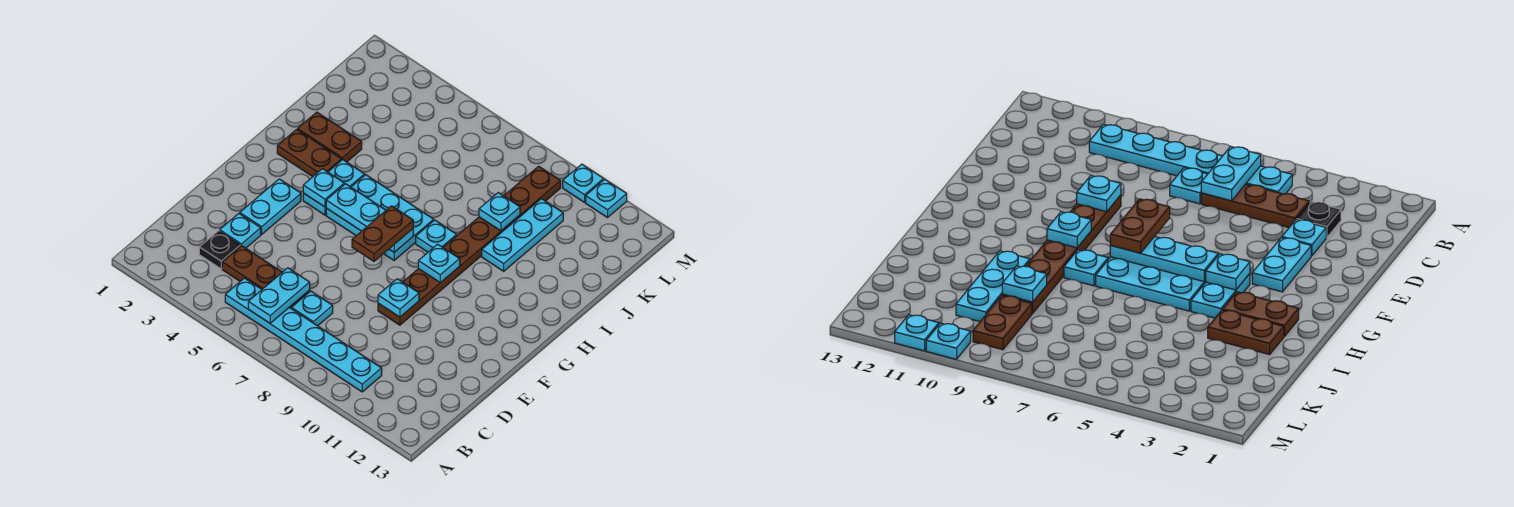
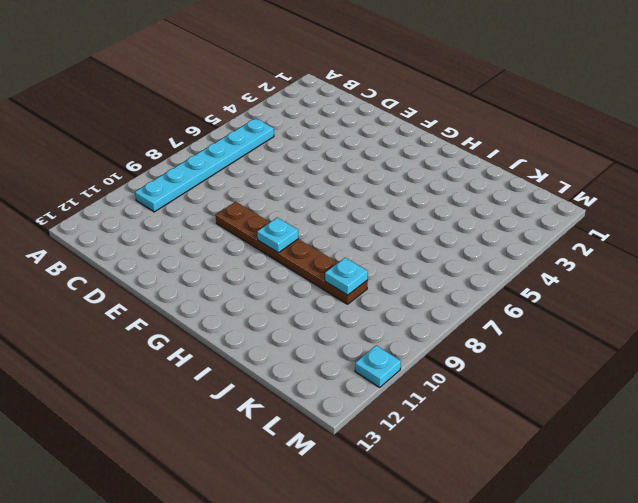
none -> black plate C3 level 1
none -> brown plate C4:C6 level 1
none -> cyan plate C7 level 1

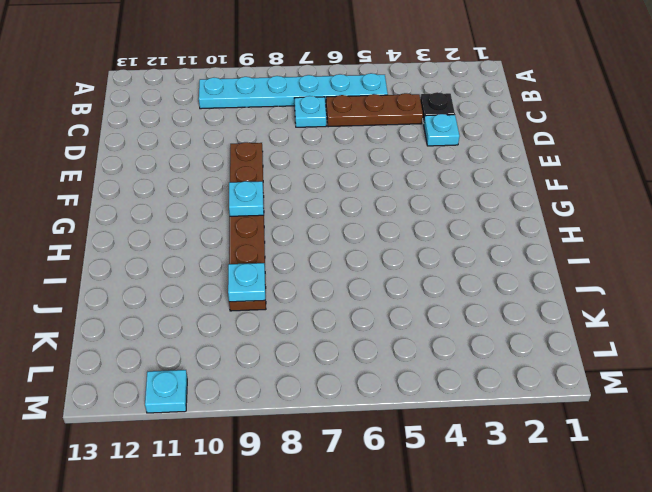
none -> cyan plate E3:F3 level 1
none -> cyan plate G4:H4 level 1
none -> cyan plate G5:H7 level 1

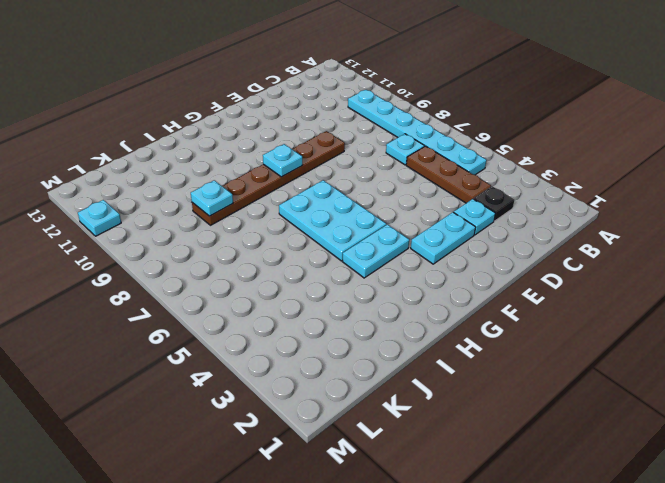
none -> brown plate H2:H3 level 1
none -> cyan plate H8 level 1
none -> brown plate I2:I3 level 1

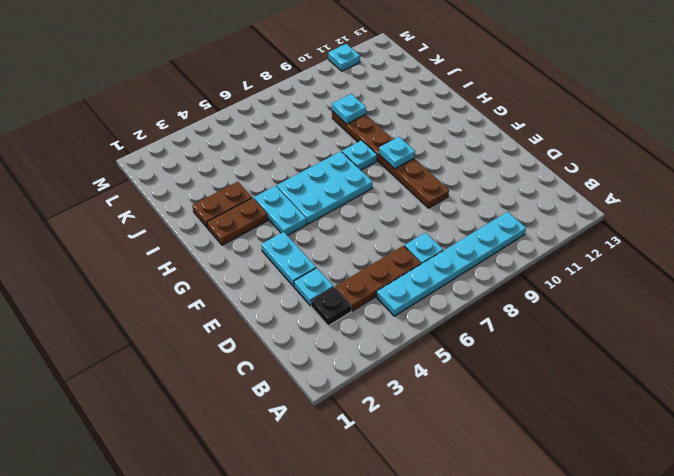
none -> cyan plate I10:K10 level 1
none -> brown plate K9:L9 level 1
none -> cyan plate M10 level 1

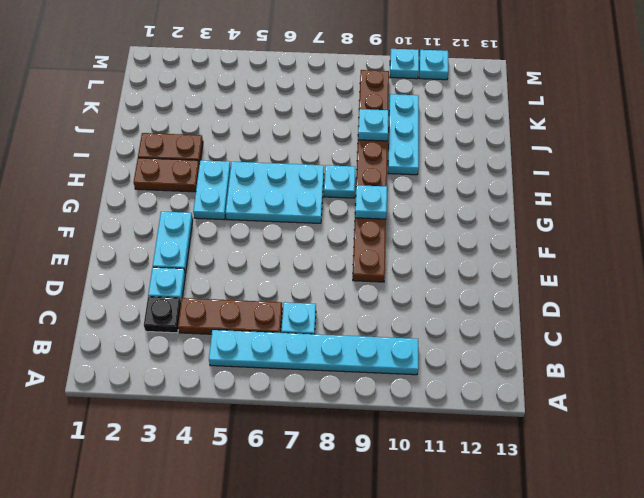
none -> cyan plate B6:C6 level 2
none -> cyan plate E9 level 2
none -> cyan plate G4 level 2

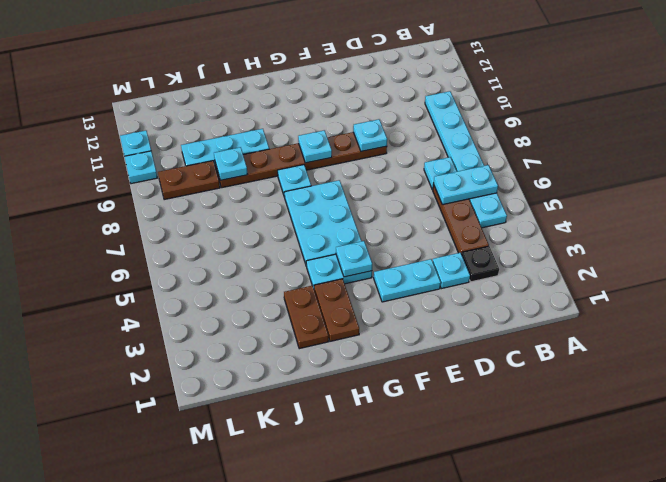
none -> cyan plate G5:G7 level 2
none -> brown plate F7:G7 level 3

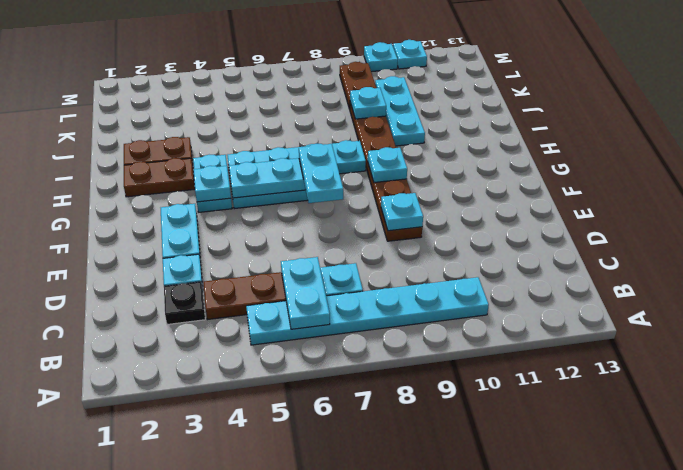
cyan plate F7:G7 level 3 -> brown plate F7:G7 level 3

